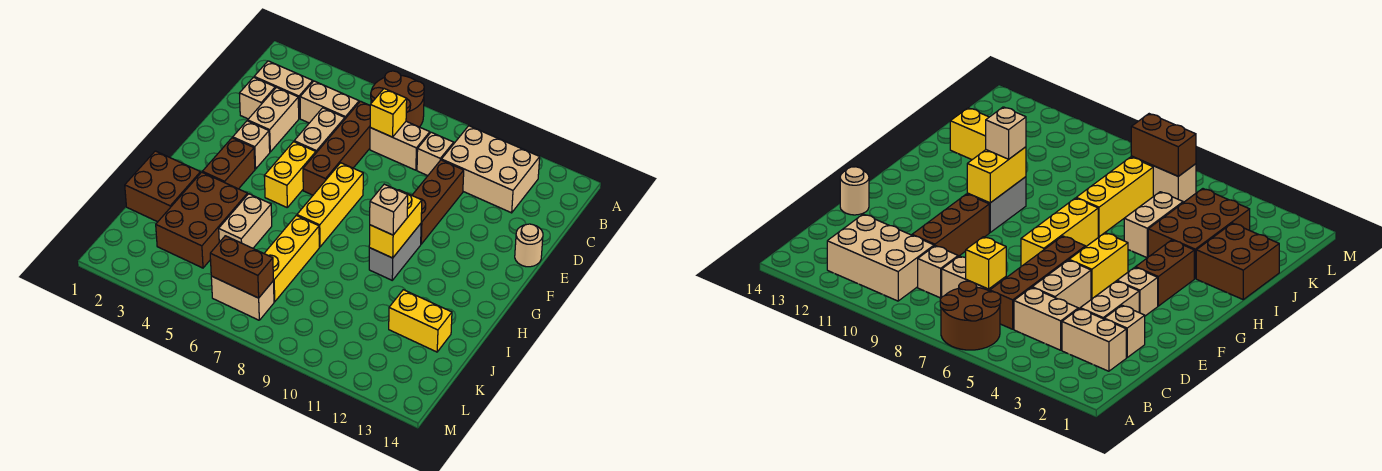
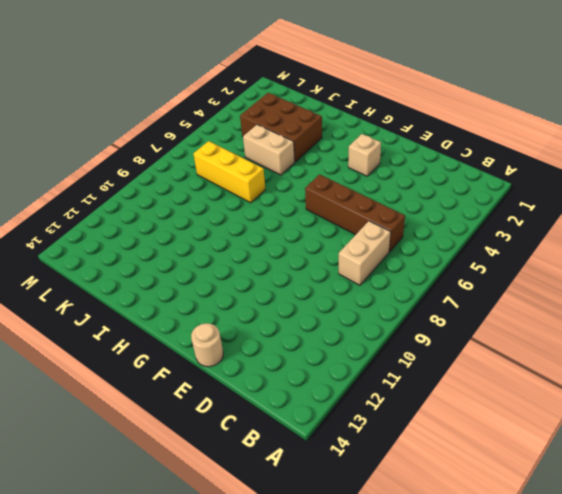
none -> brown round brick A6:B7 level 1
none -> tan brick B10:C12 level 1
none -> tan brick C2:C3 level 1

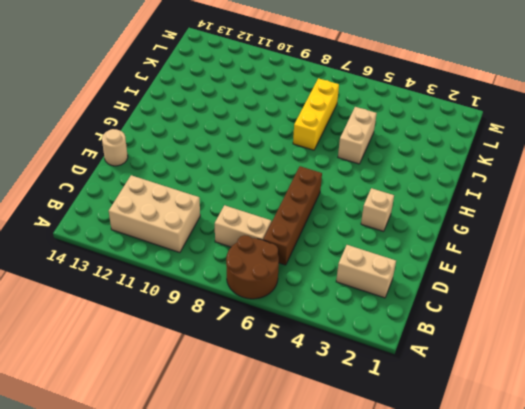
none -> tan brick C4:C5 level 1
none -> tan brick C9 level 1
none -> tan brick D2 level 1

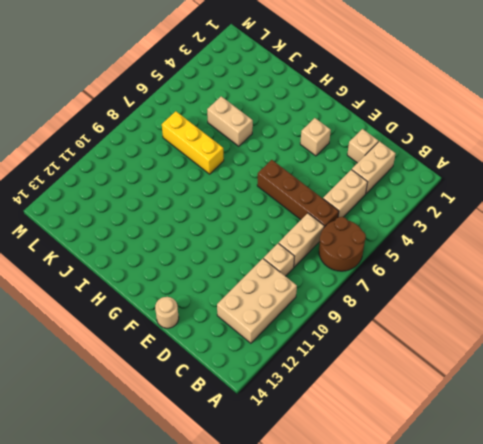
none -> tan brick D3:E3 level 1
none -> tan brick D5:E5 level 1
none -> brown brick D10:F10 level 1

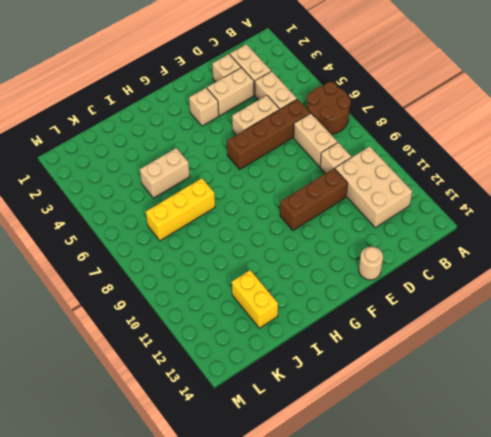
none -> yellow brick F5:G5 level 1
none -> yellow brick F7:H7 level 1
none -> brown brick G3:H3 level 1

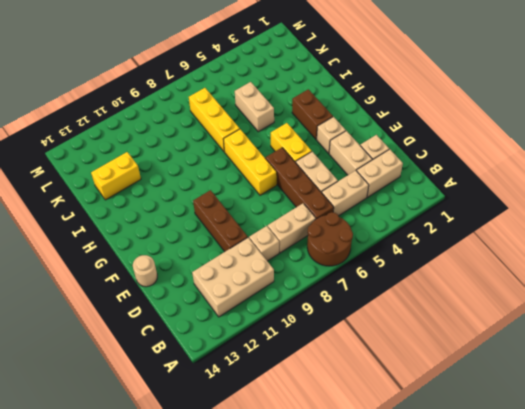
none -> grey brick G10:H10 level 1
none -> brown brick I1:J2 level 1
none -> brown brick I3:K4 level 1

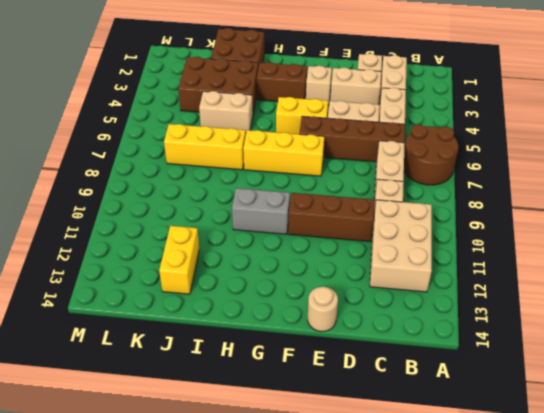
none -> tan brick L6:L7 level 1
none -> yellow brick C7 level 2
none -> yellow brick G10:H10 level 2

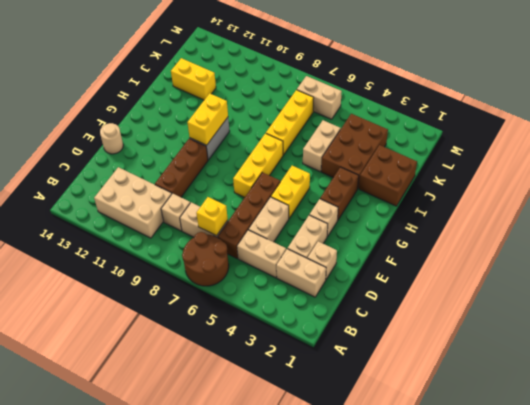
none -> brown brick L6:L7 level 2
none -> tan brick H10 level 3

